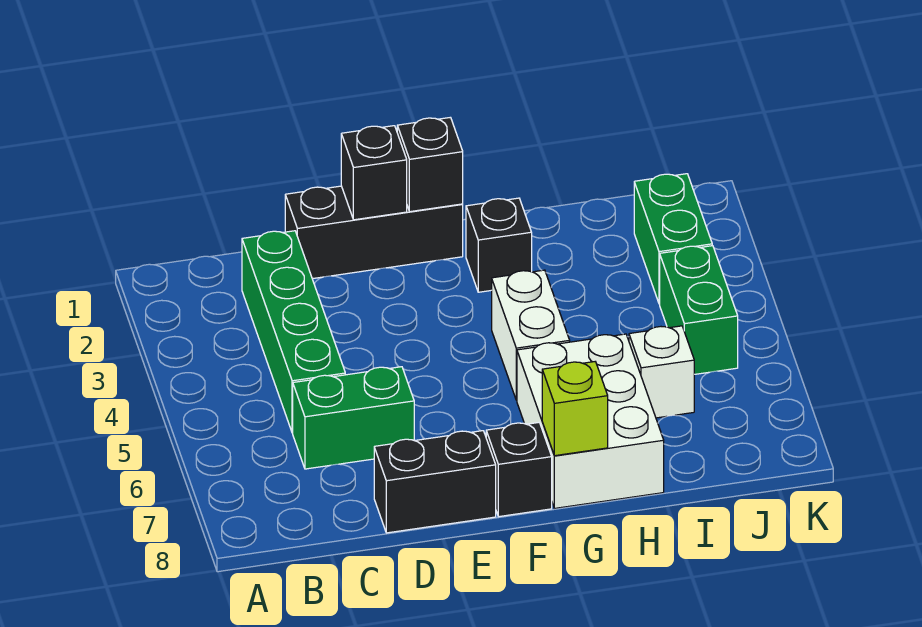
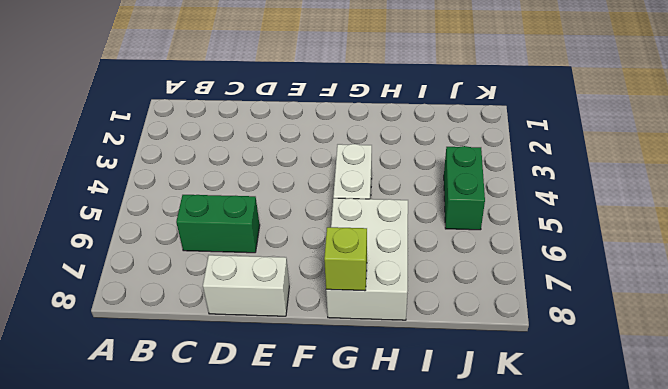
white brick D8:E8 level 1 -> black brick D8:E8 level 1
none -> green brick C2:C5 level 1
none -> black brick D1:F1 level 1
none -> black brick F8 level 1

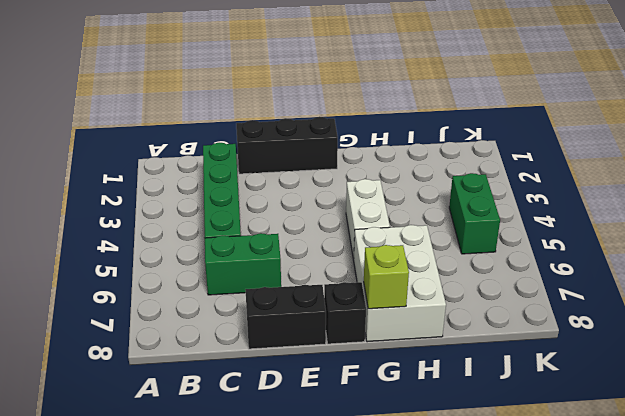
none -> black brick G2 level 1
none -> white brick I6 level 1
none -> green brick J2:J3 level 1

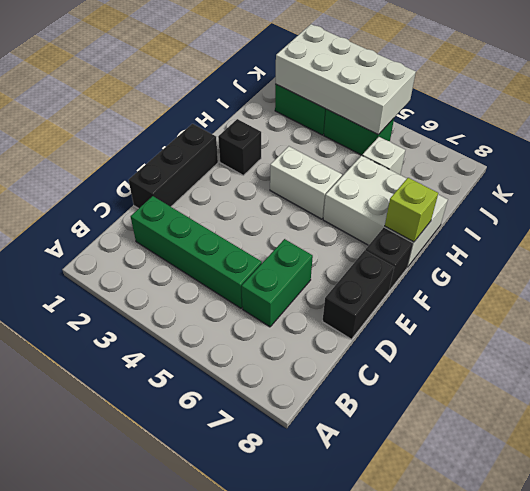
white brick J2:K5 level 2 -> none
none -> black brick E1 level 2
none -> black brick F1 level 2

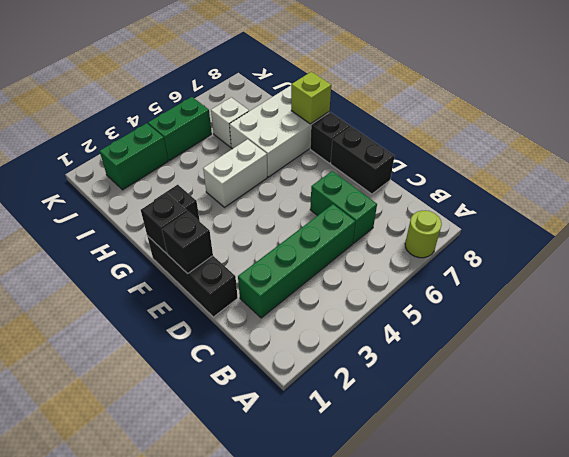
lime round brick A7 level 1 -> none

